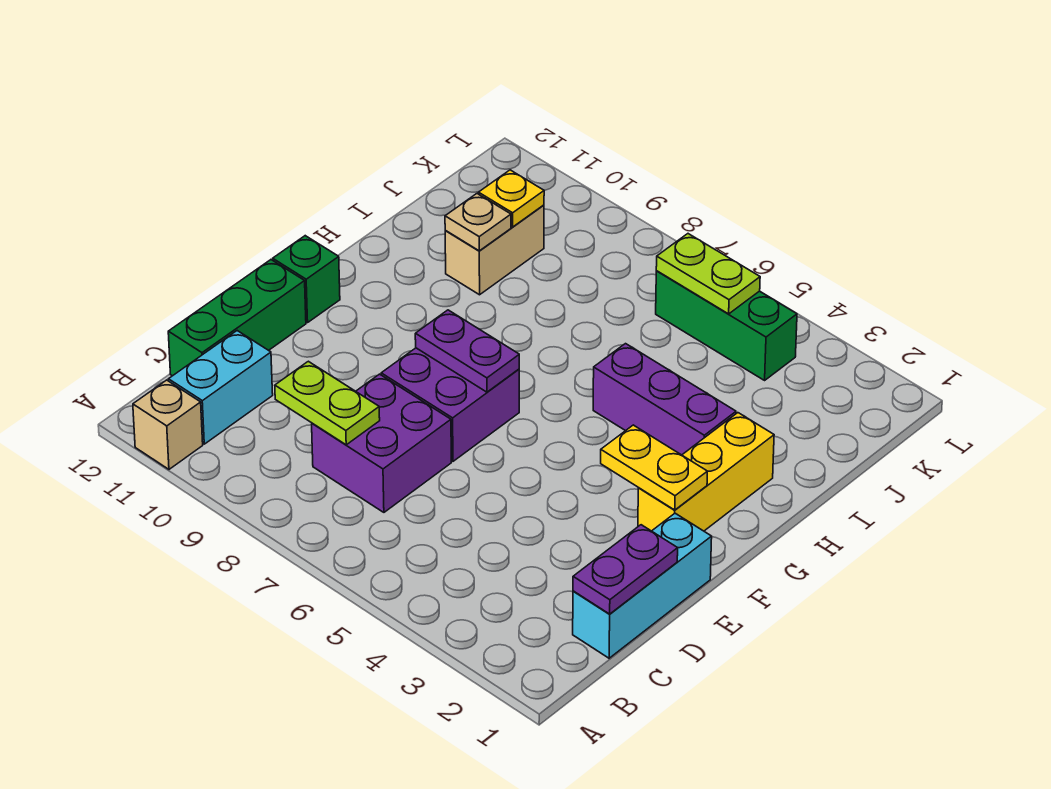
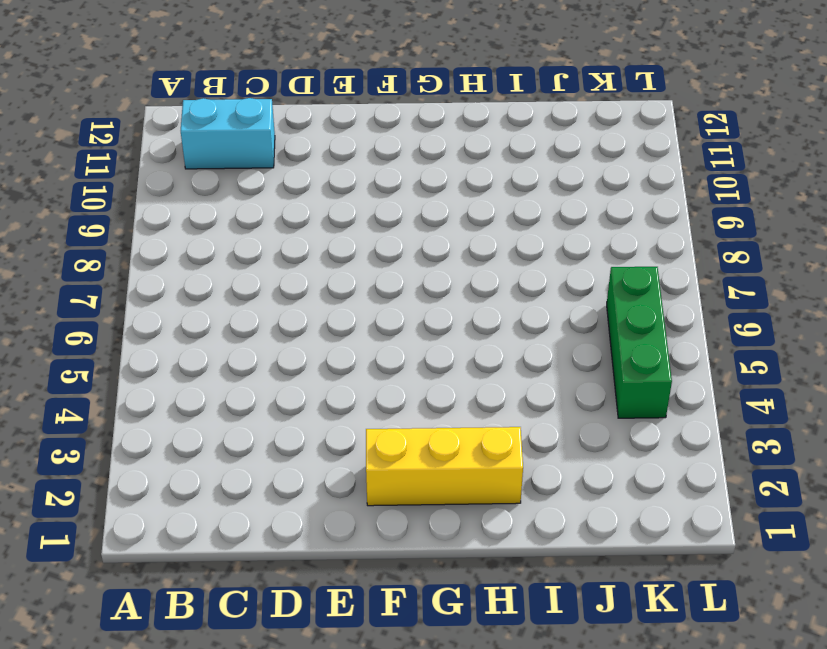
none -> tan brick A11 level 1
none -> cyan brick C1:E1 level 1
none -> purple brick C7:D8 level 1

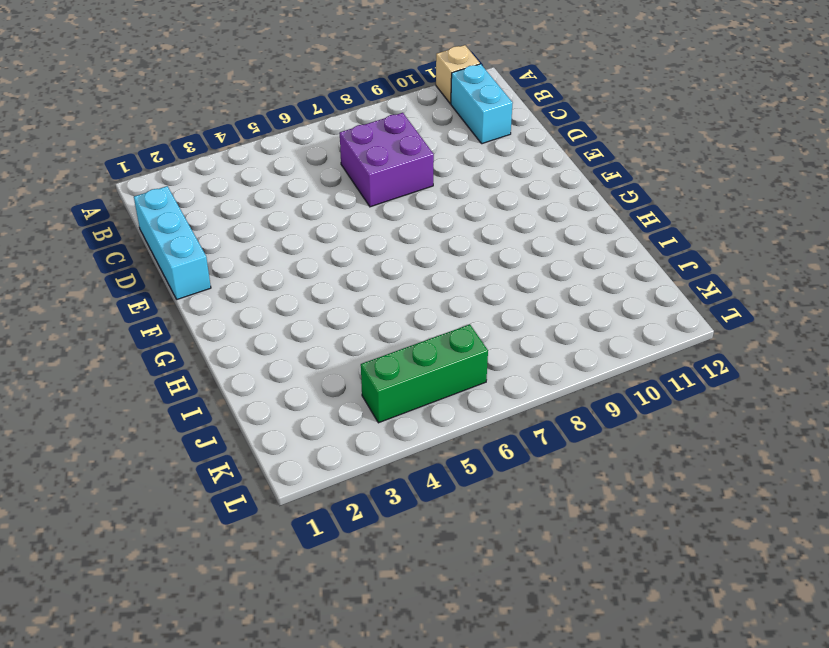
none -> green brick C12:E12 level 1
none -> purple brick E7:F8 level 1
none -> yellow brick F2:H2 level 1

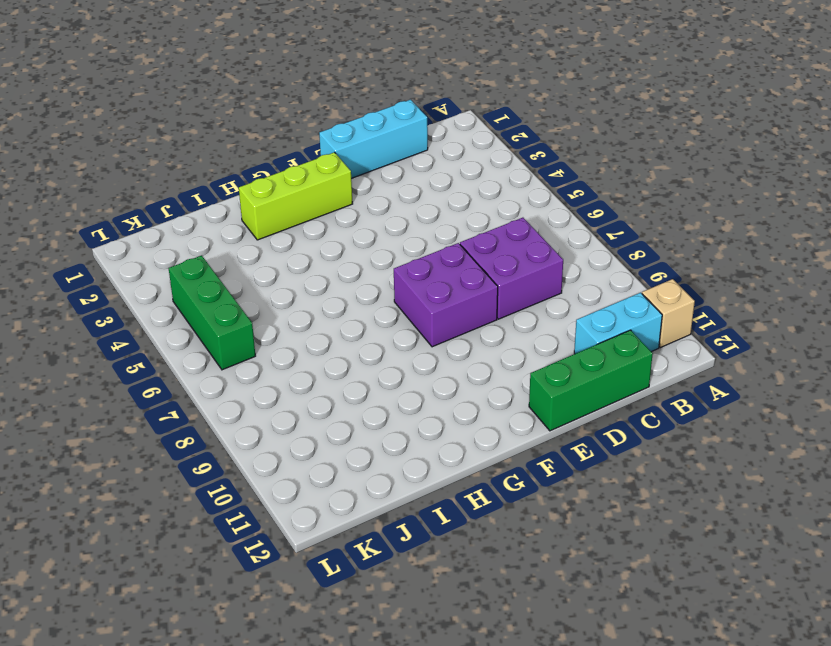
lime brick F2:H2 level 1 -> yellow brick F2:H2 level 1
none -> green brick F12 level 1
none -> purple brick H3:H5 level 1
none -> tan brick I10:J10 level 1

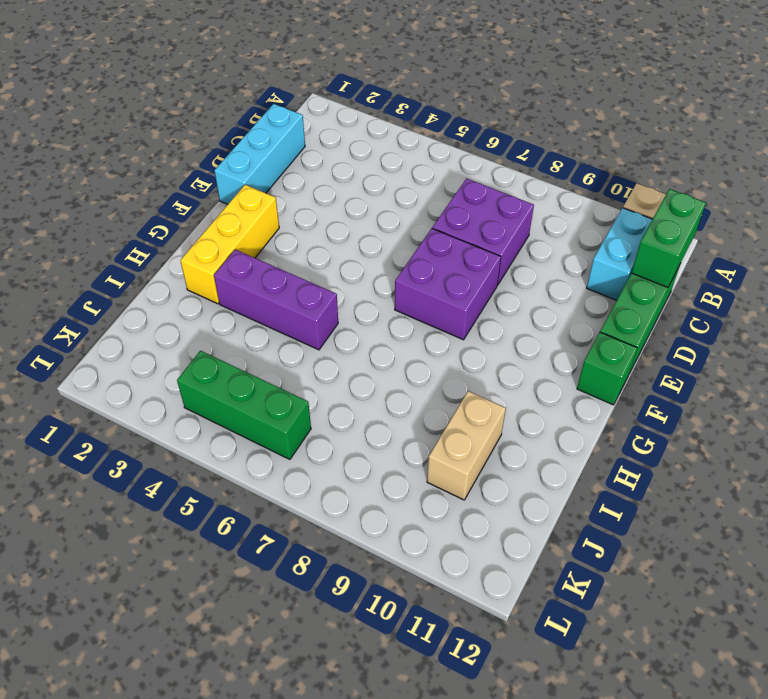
green brick B12:C12 level 2 -> none
none -> purple plate C1:D1 level 2
none -> lime plate C8:C9 level 2
none -> yellow plate F2:F3 level 2

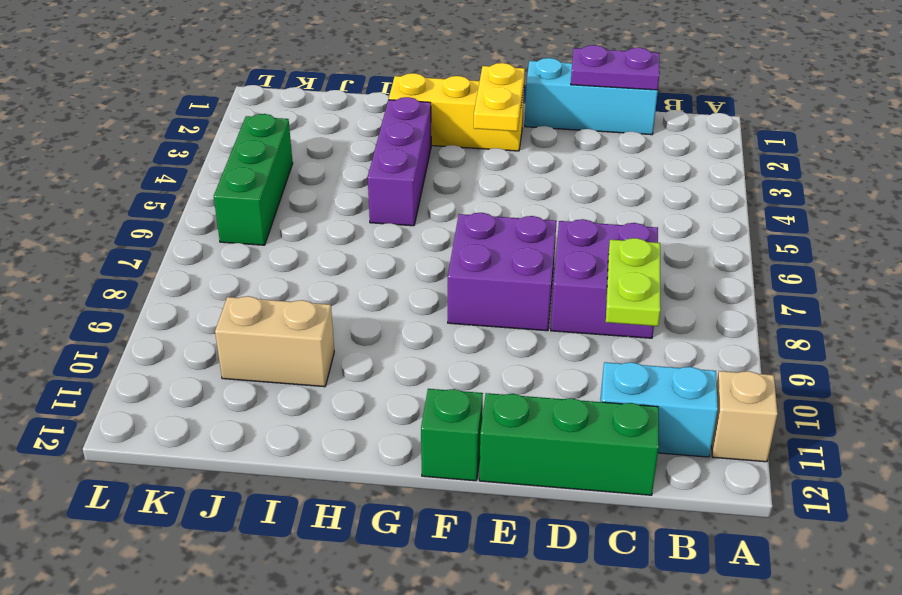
none -> purple plate F7:F8 level 2
none -> tan plate I10 level 2
none -> yellow plate J10 level 2

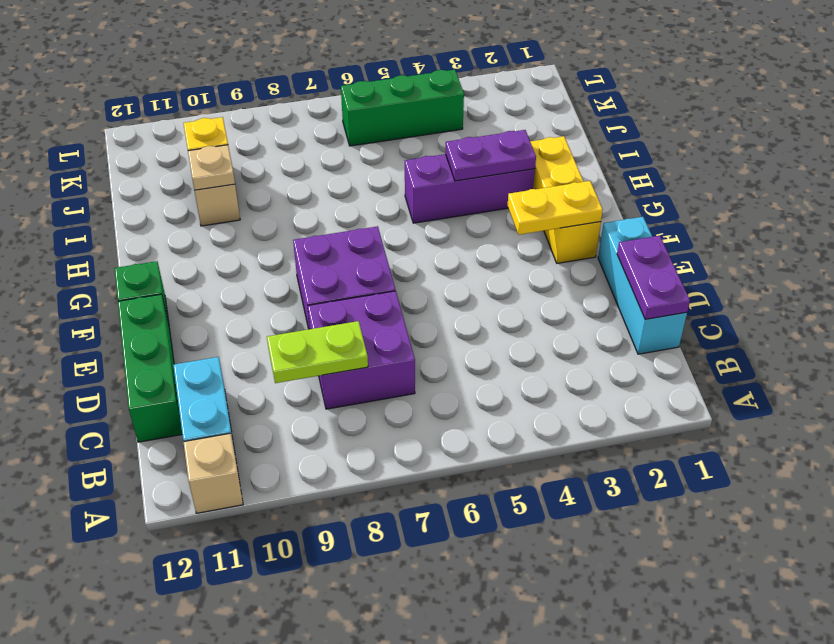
purple plate H3:H4 level 2 -> purple plate F7:F8 level 2
none -> lime plate K5:K6 level 2

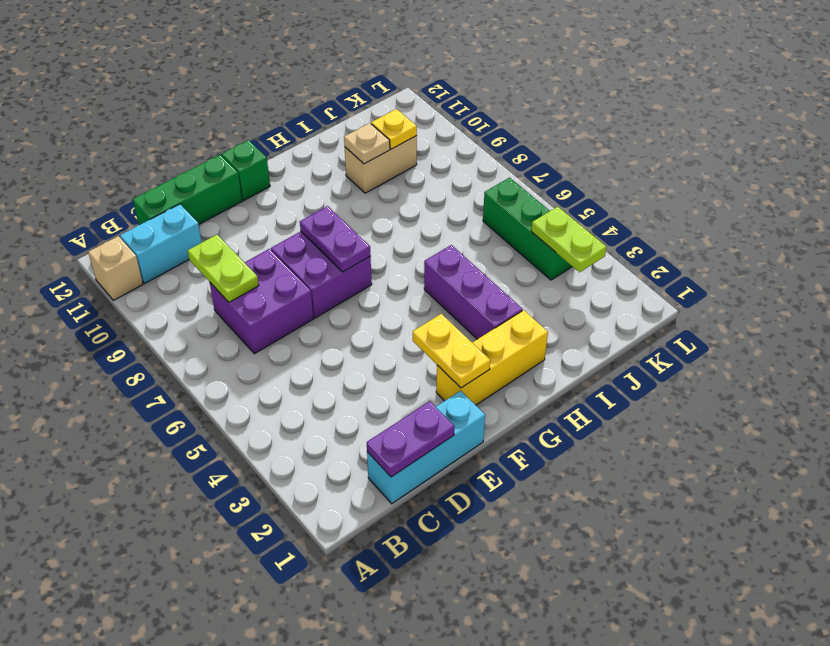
lime plate K3:K4 level 2 -> lime plate K5:K6 level 2

